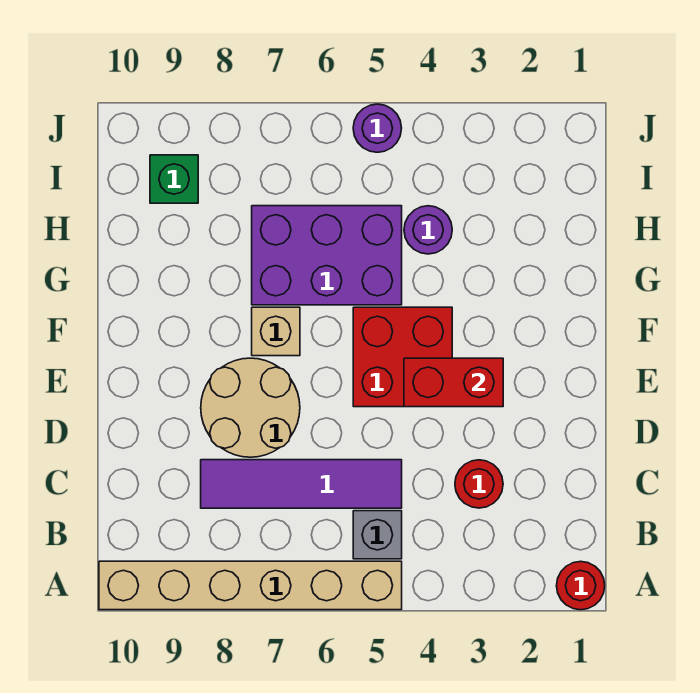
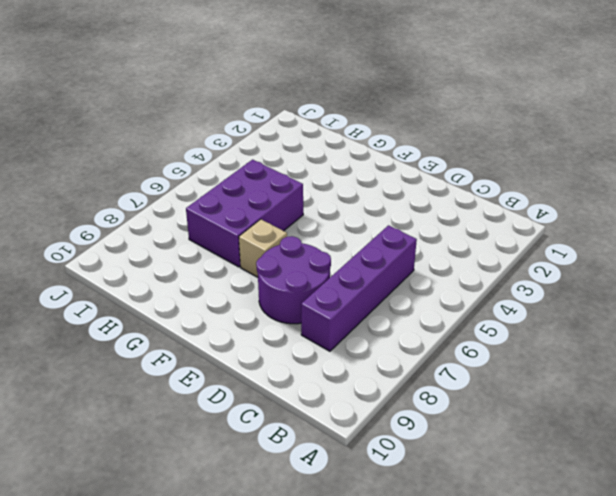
purple brick C5:C8 level 1 -> purple tile C5:C8 level 1
purple round brick D7:E8 level 1 -> tan round brick D7:E8 level 1
none -> red round brick A1 level 1
none -> tan brick A5:A10 level 1
none -> grey brick B5 level 1

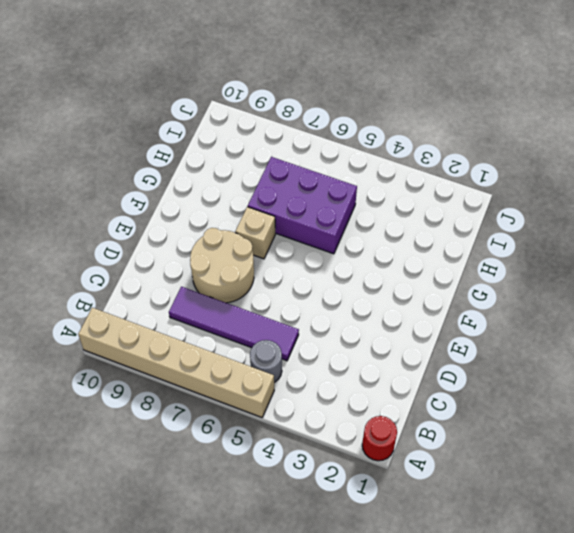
grey round brick B5 level 1 -> grey brick B5 level 1
none -> red round brick C3 level 1
none -> red brick E4:F5 level 1
none -> purple round brick H4 level 1

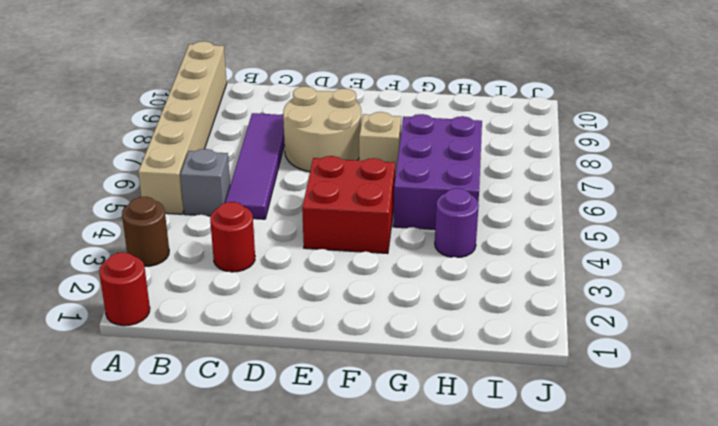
brown round brick A3 level 1 -> none
none -> green brick I9 level 1
none -> purple round brick J5 level 1
none -> red brick E3:E4 level 2

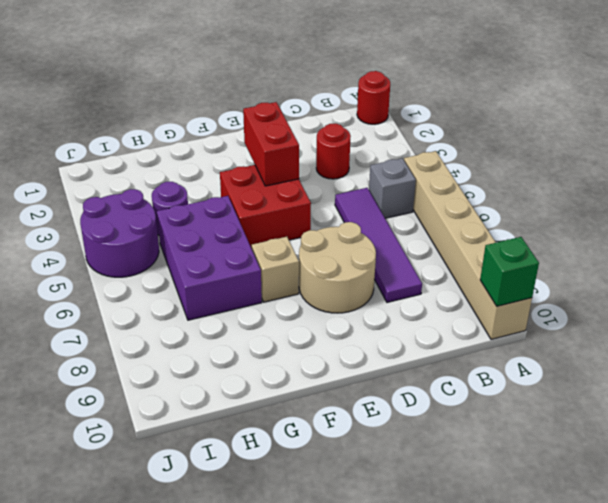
green brick A10 level 2 -> green brick I9 level 1
purple round brick I4:J5 level 1 -> purple round brick J5 level 1

